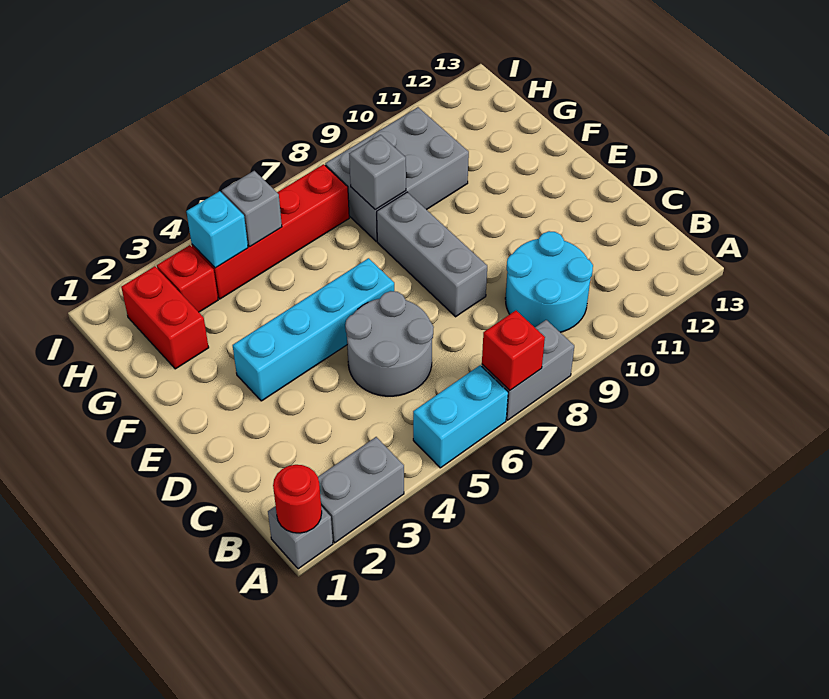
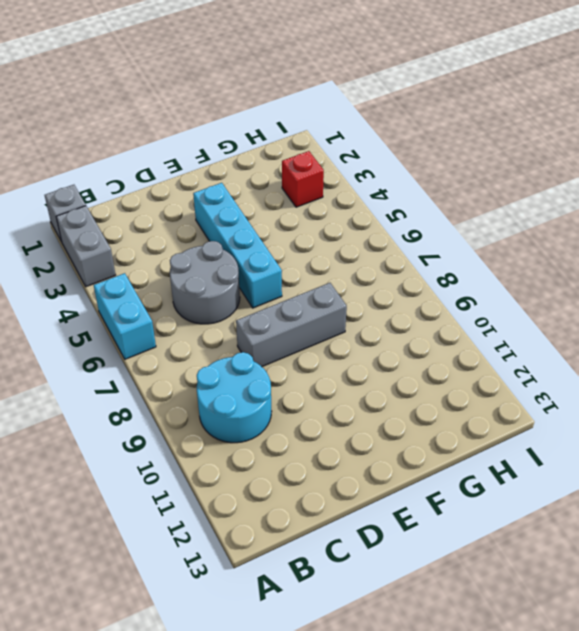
none -> grey brick A7:A8 level 1
none -> red brick G2:H2 level 1
none -> grey brick G8:H10 level 1

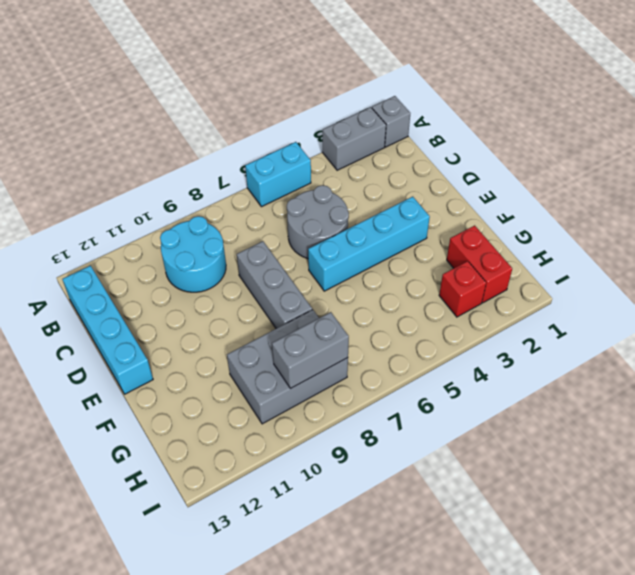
cyan brick B13:E13 level 1 -> none
grey brick H8:H9 level 2 -> grey brick A7:A8 level 1
none -> red brick H4:H7 level 1
none -> red round brick A1 level 2
none -> red brick A7 level 2

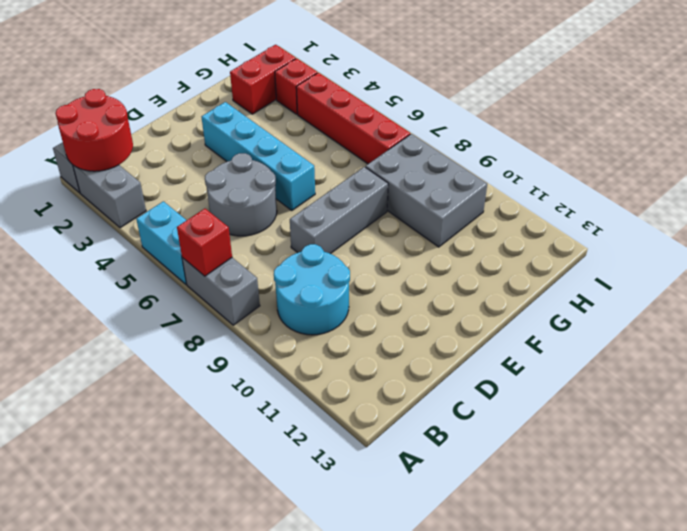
red round brick A1:B2 level 2 -> red round brick A1 level 2
none -> grey brick G8 level 2
none -> cyan brick H4 level 2
none -> grey brick H5 level 2

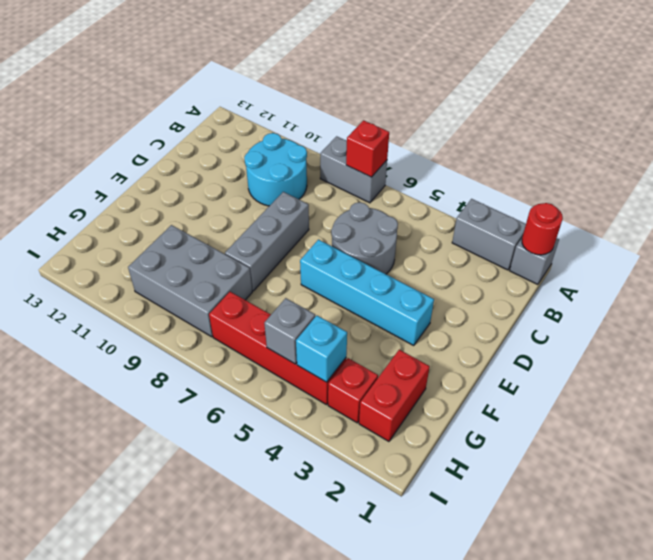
none -> cyan brick A5:A6 level 1
none -> grey brick G8 level 2

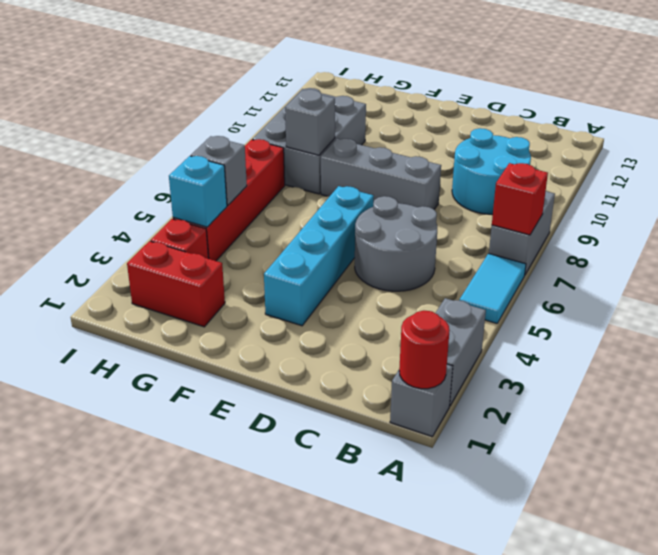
cyan tile A5:A6 level 1 -> cyan brick A5:A6 level 1

